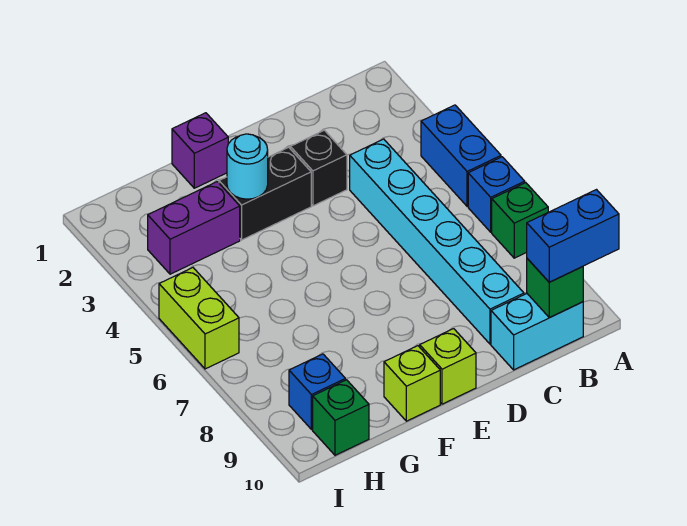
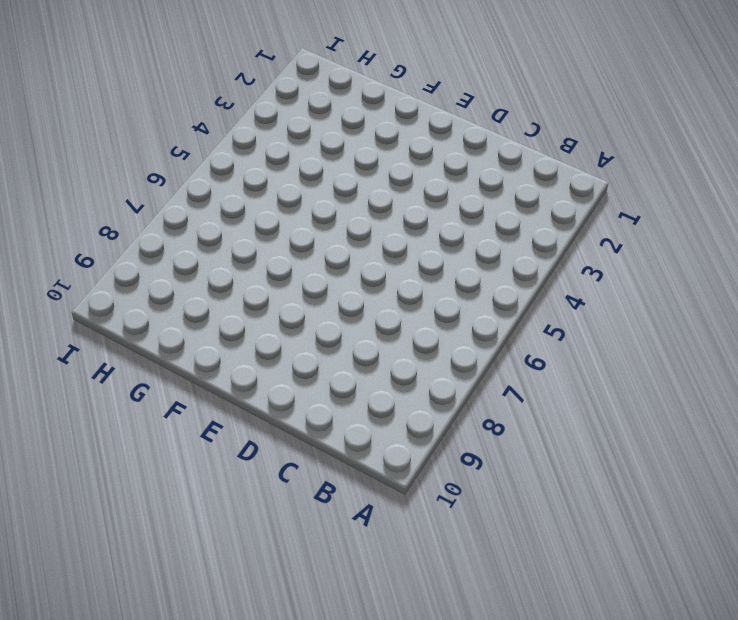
none -> blue brick A4:A5 level 1
none -> blue brick A6 level 1
none -> green brick A7 level 1

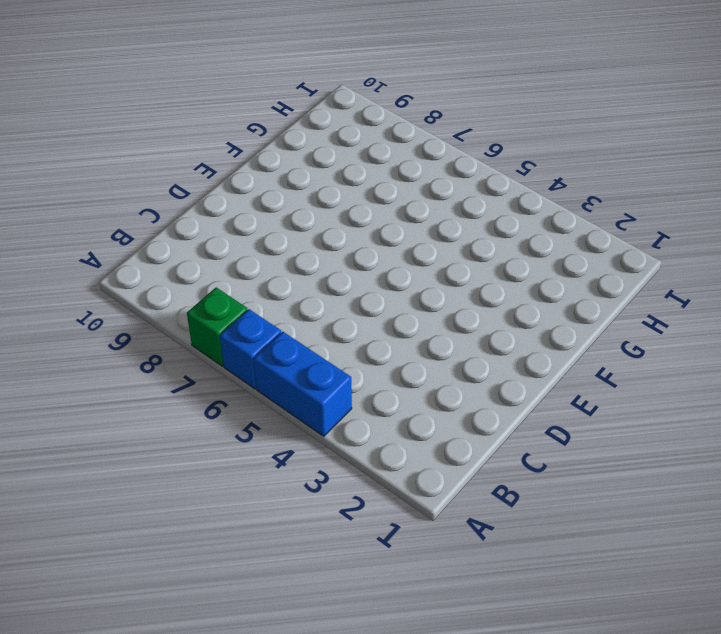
none -> cyan brick B10:C10 level 1
none -> cyan brick C4:C9 level 1
none -> black brick D3 level 1

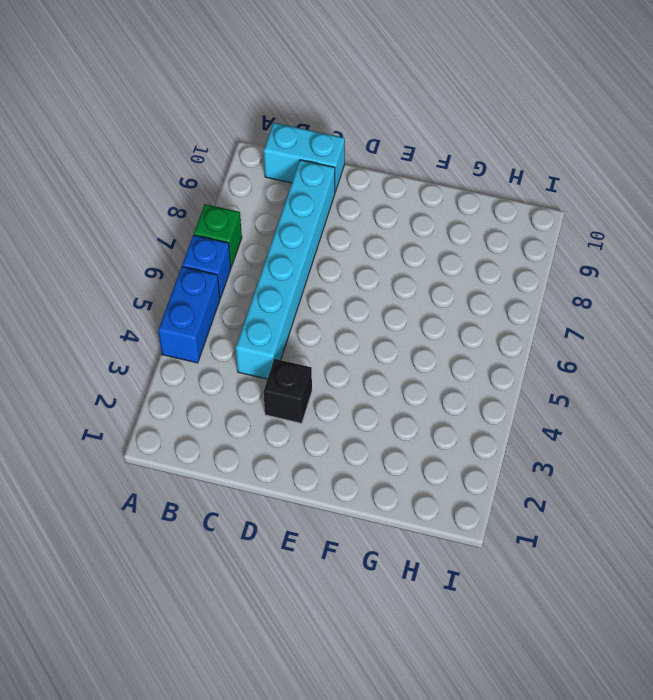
none -> black brick E3:F3 level 1
none -> lime brick E10 level 1
none -> purple brick F1 level 1

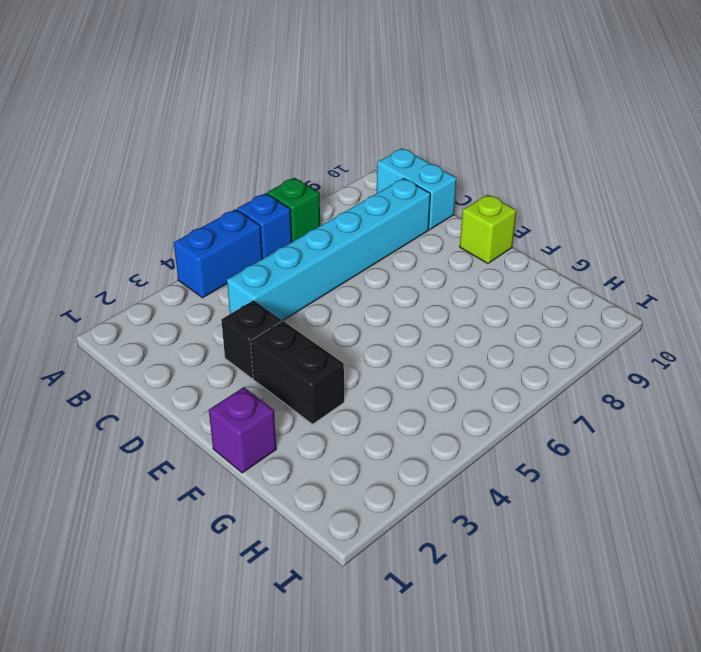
none -> lime brick F10 level 1
none -> purple brick G3:H3 level 1
none -> blue brick H9 level 1

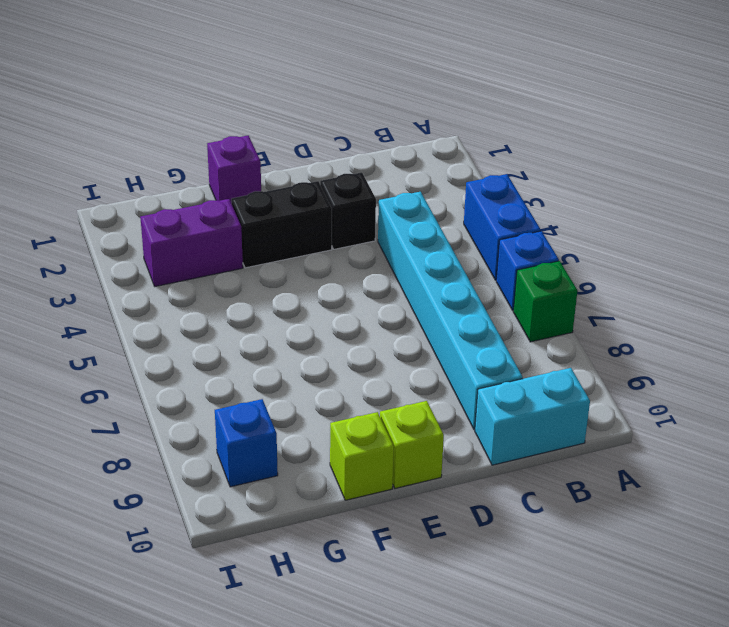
none -> green brick H10 level 1
none -> lime brick I5:I6 level 1
none -> green brick B10 level 2

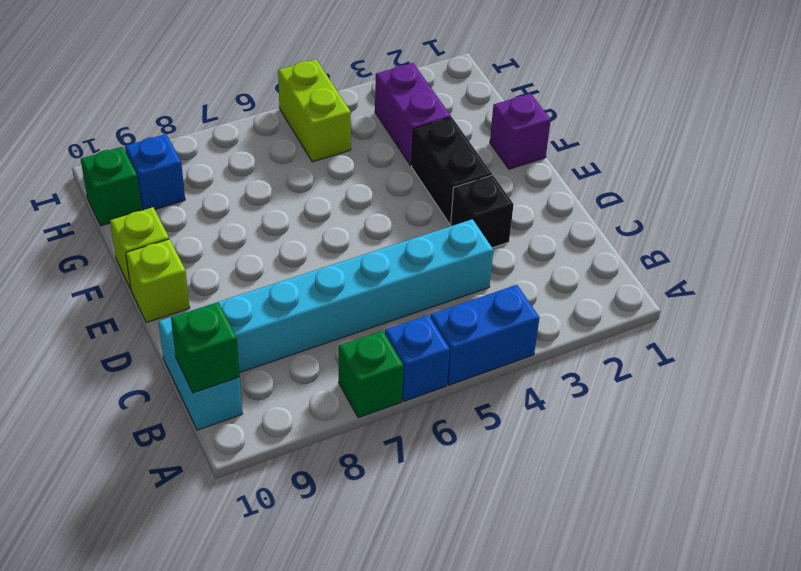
lime brick H5:I5 level 1 -> lime brick I5:I6 level 1
none -> cyan round brick F3 level 2
none -> blue brick A10:B10 level 3

